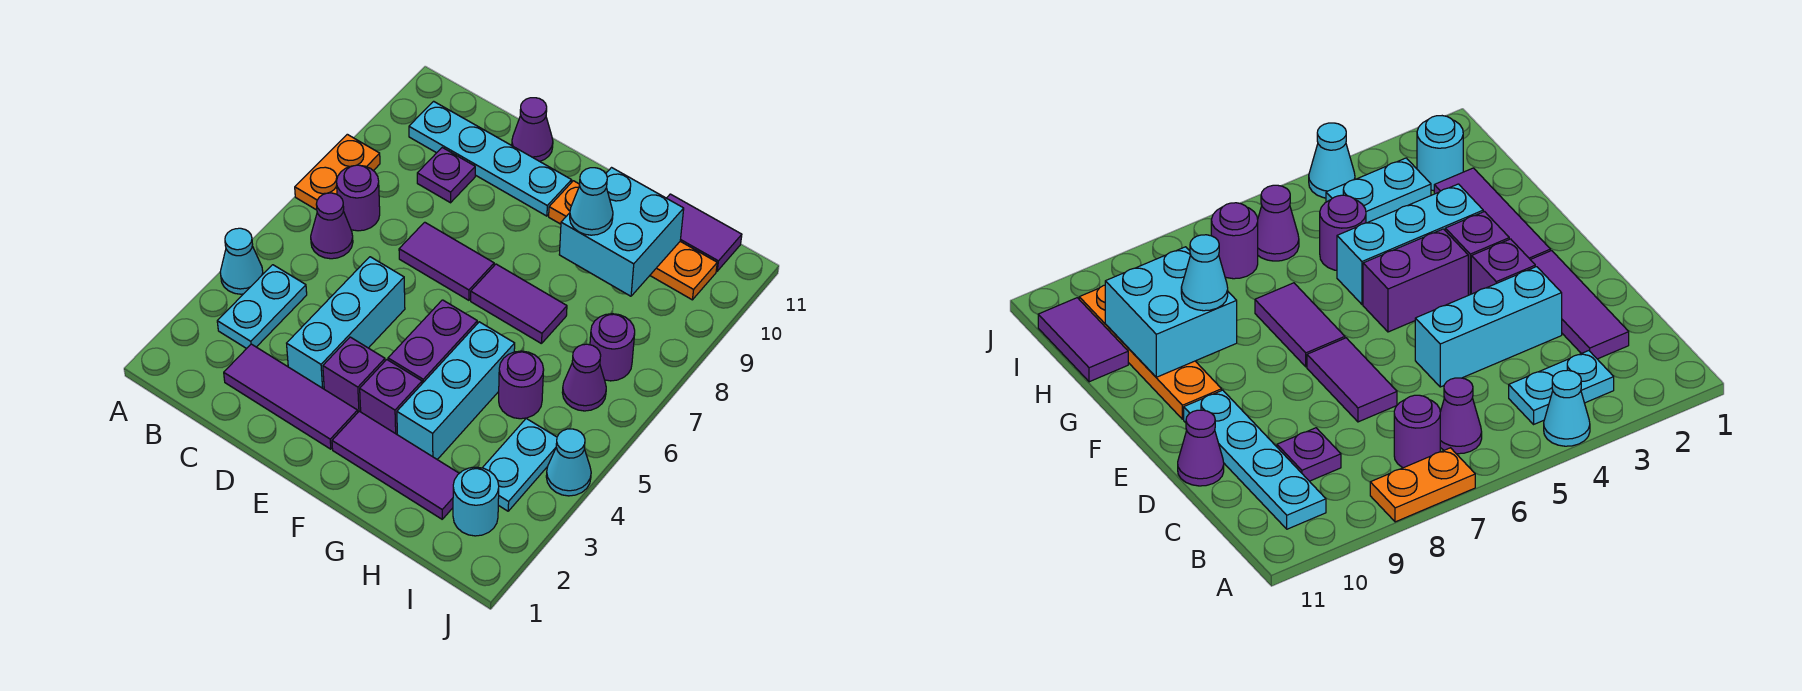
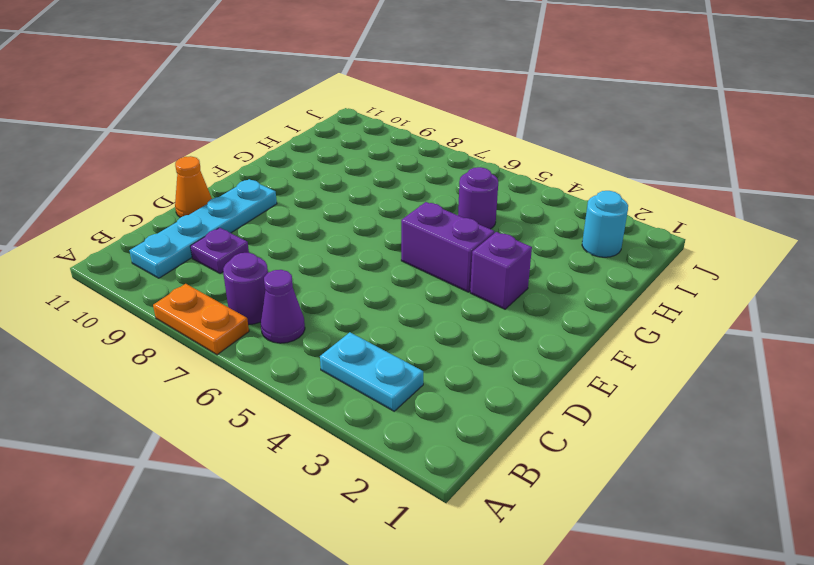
orange cone D11 level 1 -> purple cone D11 level 1
none -> cyan cone A4 level 1
none -> purple tile C2:E2 level 1
none -> cyan brick D3:D5 level 1

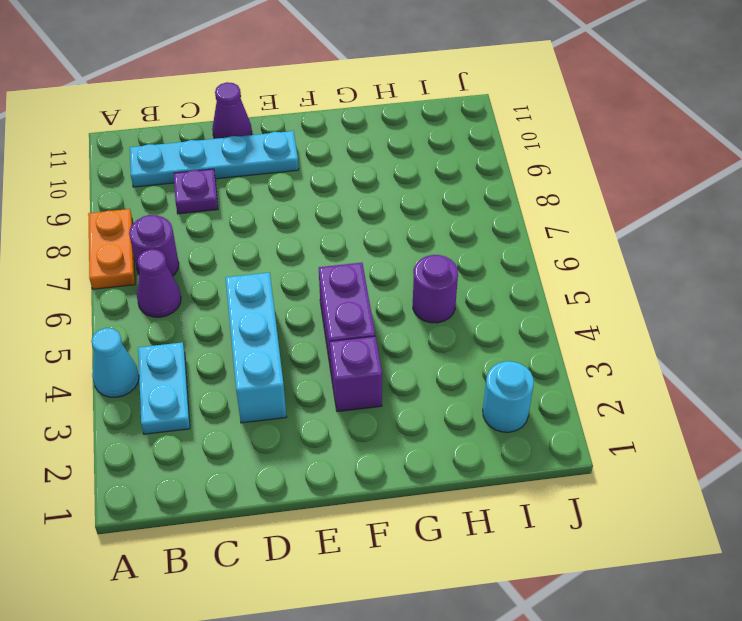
none -> purple tile C2:E2 level 1
none -> purple tile D7:E7 level 1
none -> purple brick E3 level 1

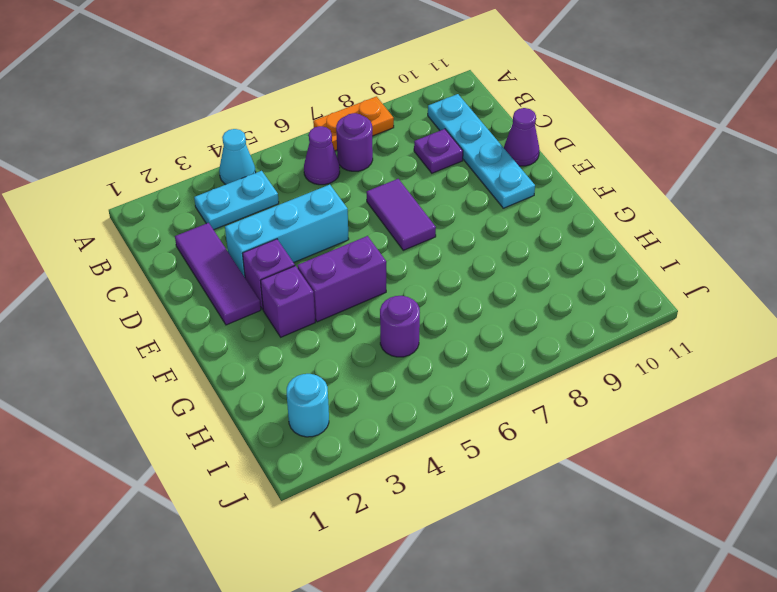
none -> purple tile F2:H2 level 1
none -> purple tile F7:G7 level 1
none -> orange plate F10:I10 level 1

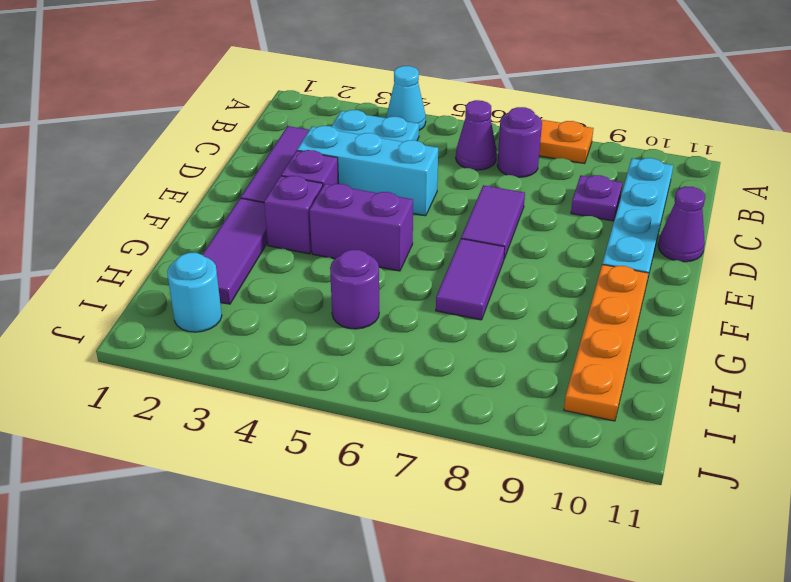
none -> cyan brick G3:G5 level 1
none -> purple tile H11:I11 level 1
none -> cyan plate I3:I4 level 1

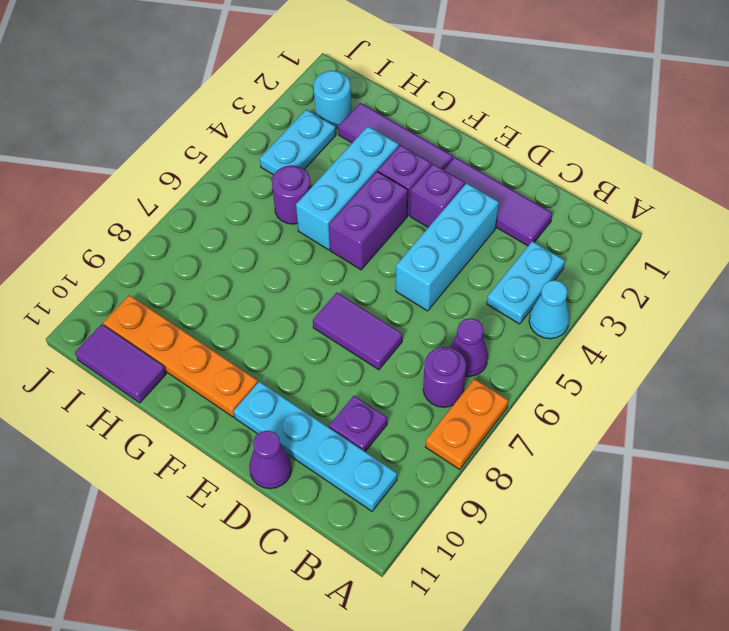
none -> purple tile F7:G7 level 1
none -> purple cone I6 level 1
none -> purple round brick I7 level 1

